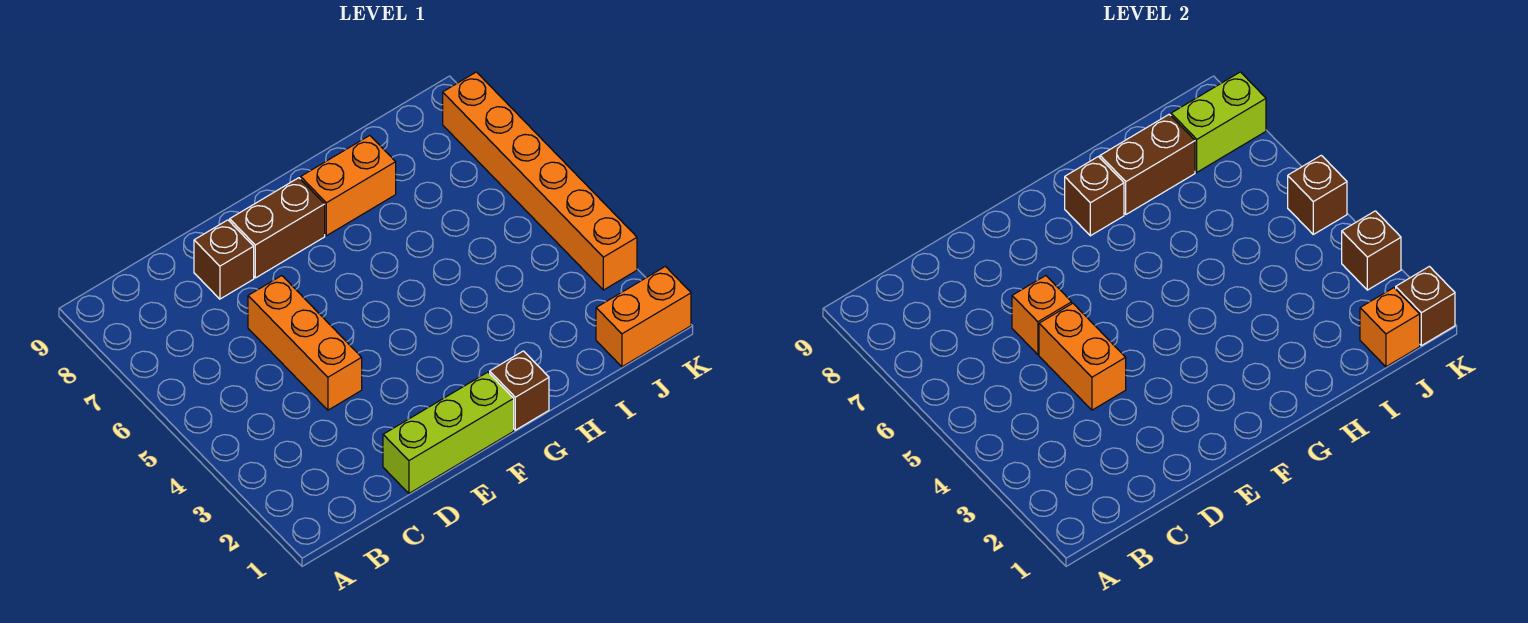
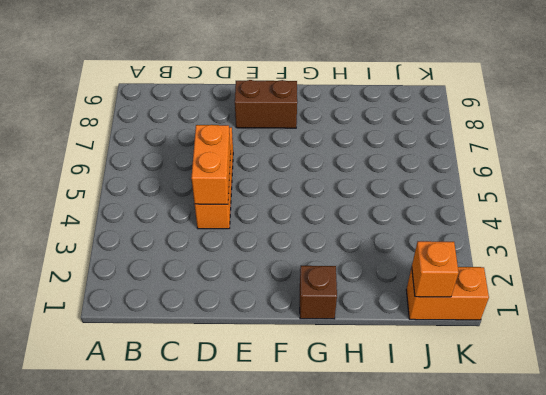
none -> lime brick D1:F1 level 1
none -> brown brick D8 level 1
none -> orange brick G8:H8 level 1

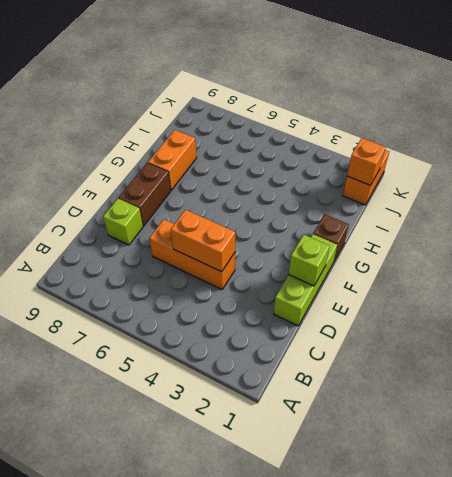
lime brick D8 level 1 -> brown brick D8 level 1
lime brick E1 level 2 -> none
none -> orange brick K3:K8 level 1
none -> orange brick D6 level 2
none -> brown brick G8 level 2

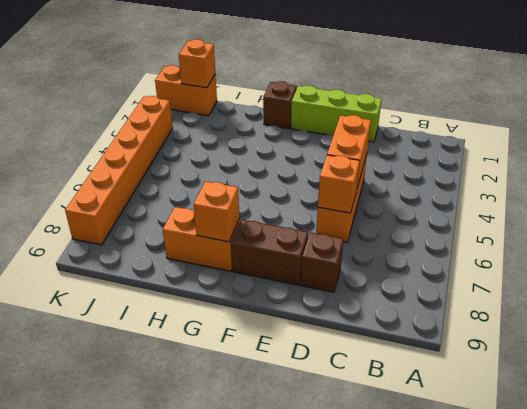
orange brick G8 level 2 -> brown brick G8 level 2
none -> brown brick H8:I8 level 2
none -> lime brick J8:K8 level 2
none -> brown brick K1 level 2

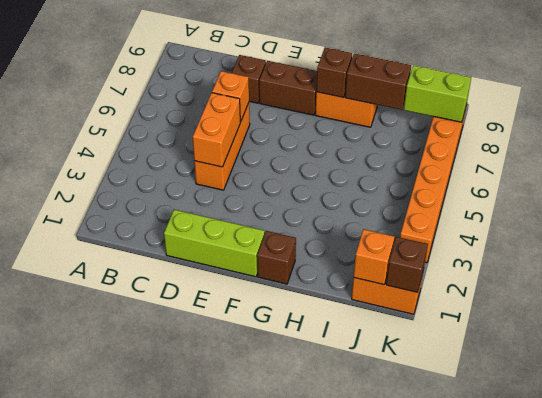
none -> brown brick K3 level 2
none -> brown brick K5 level 2

